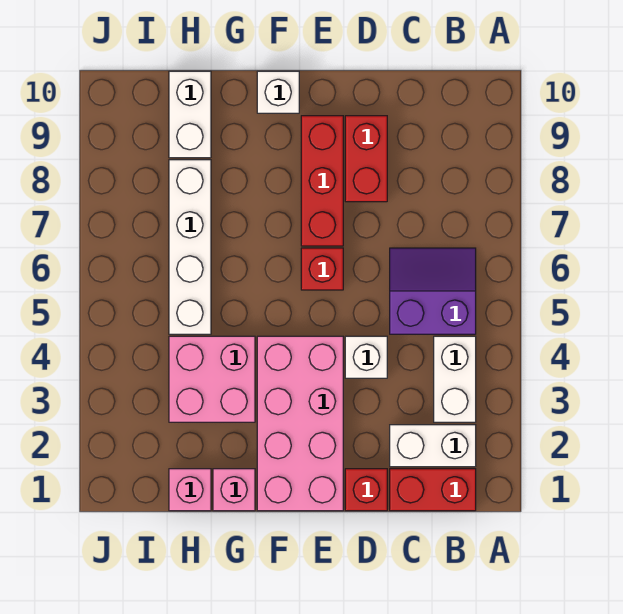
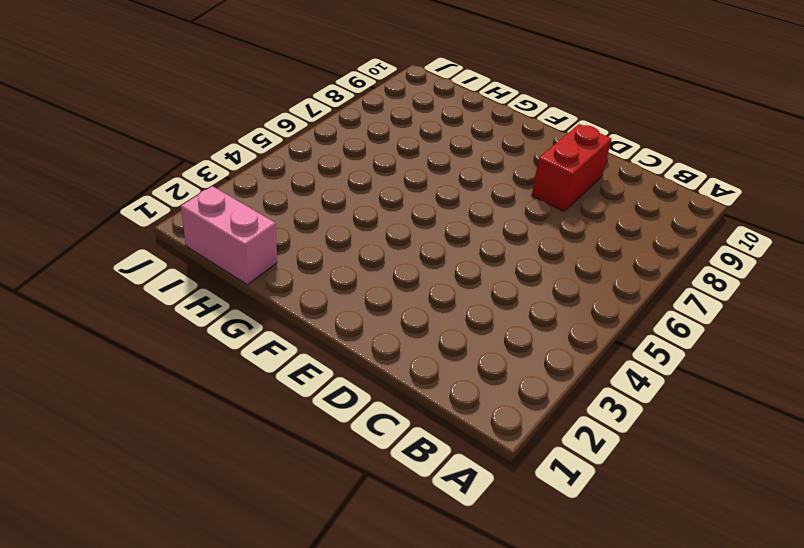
pink brick H1:I1 level 1 -> pink brick H1 level 1
none -> red brick B1:C1 level 1
none -> white brick B2:C2 level 1
none -> white brick B3:B4 level 1

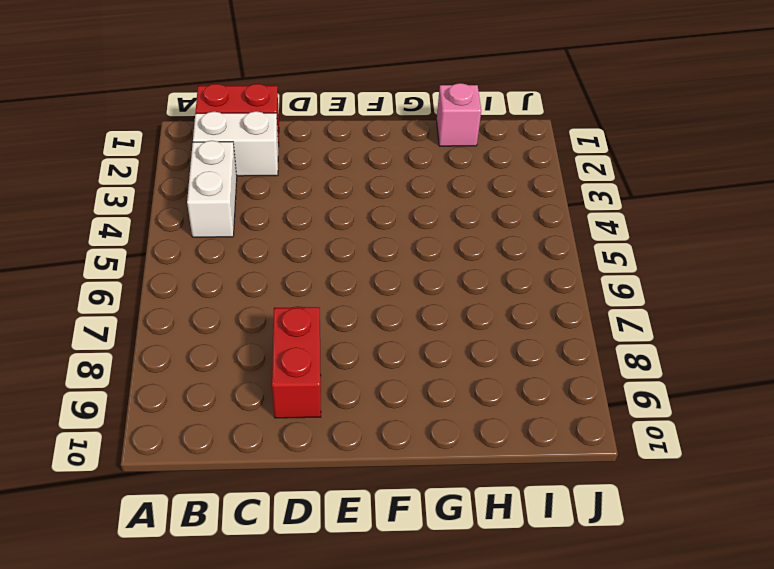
none -> purple slope B5:C6 level 1 top 5
none -> red brick D1 level 1
none -> white brick D4 level 1

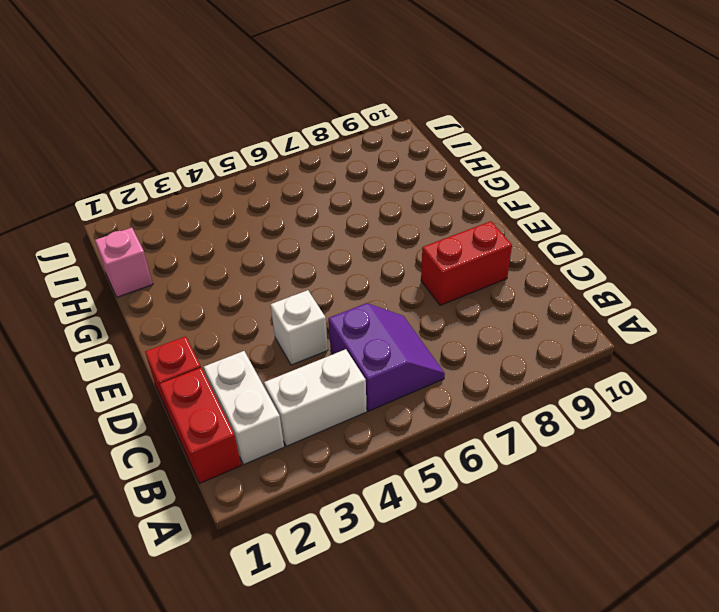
none -> pink brick E1:F4 level 1
none -> red brick E6 level 1
none -> red brick E7:E9 level 1

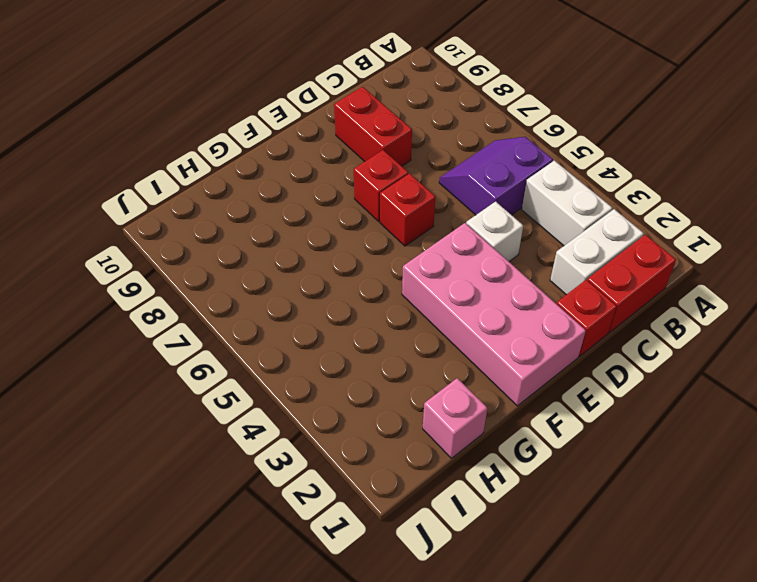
red brick E7 level 1 -> red brick E7:E9 level 1
none -> white brick F10 level 1
none -> pink brick G1 level 1
none -> pink brick G3:H4 level 1

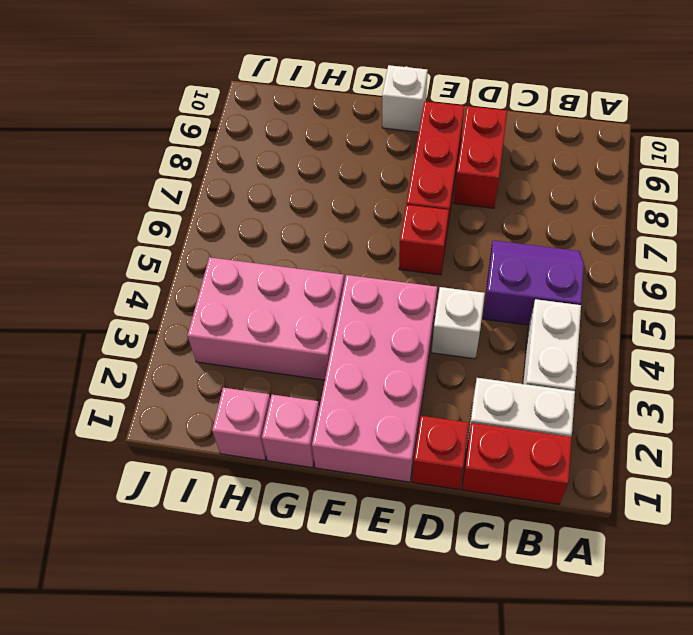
pink brick G3:I4 level 1 -> pink brick G3:H4 level 1
none -> white brick H5:H8 level 1
none -> white brick H9:H10 level 1

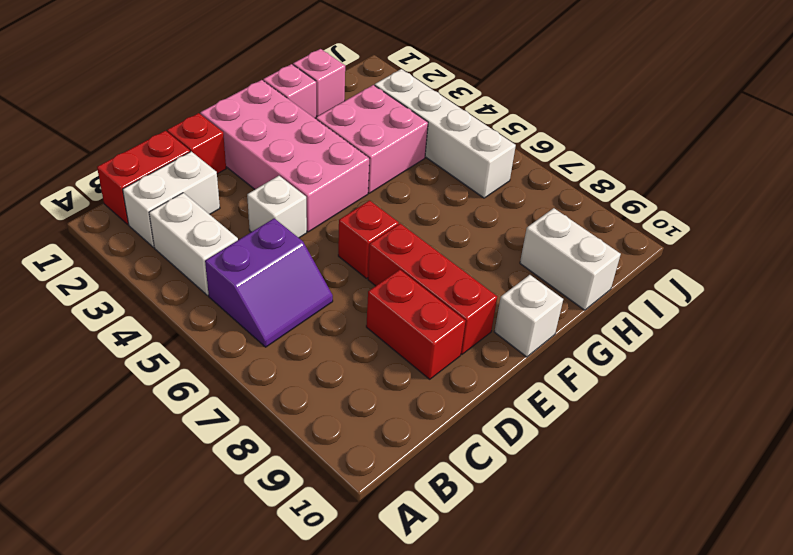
white brick I3:I6 level 1 -> white brick H5:H8 level 1

